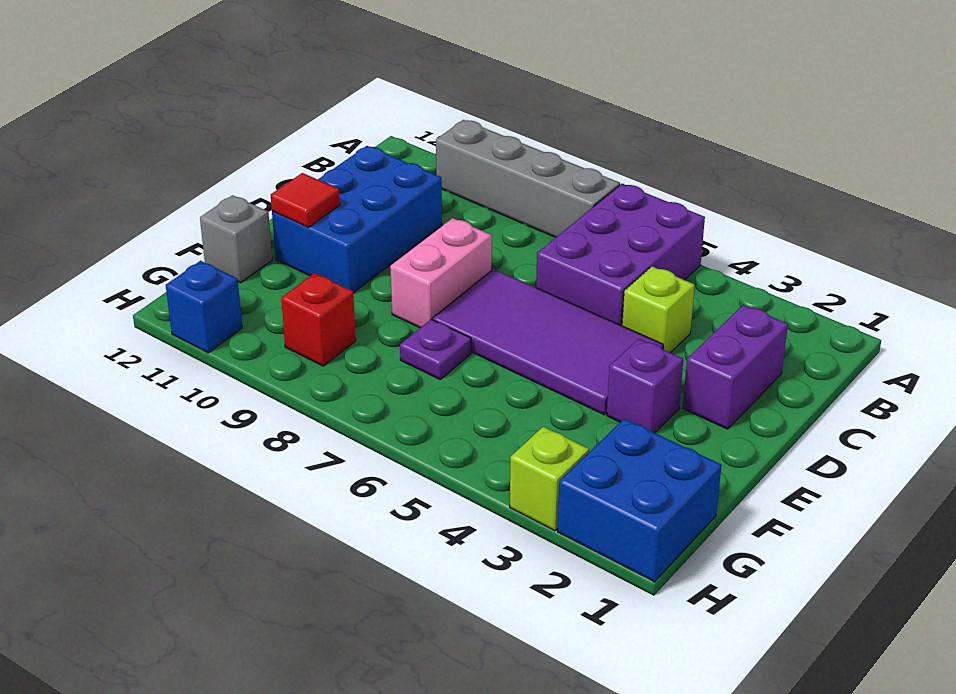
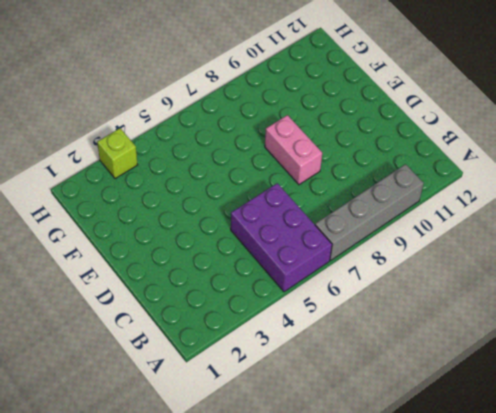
none -> purple brick C2:D2 level 1
none -> lime brick C4 level 1
none -> blue brick C10:E11 level 1

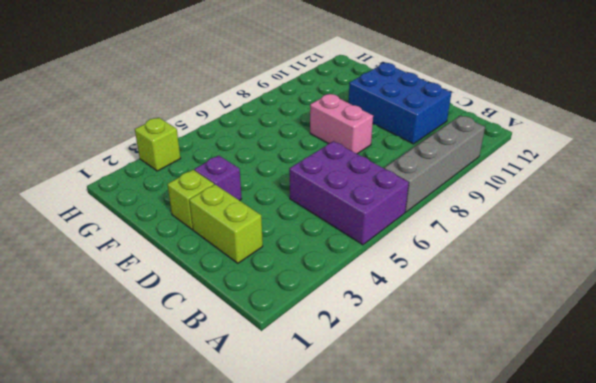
lime brick C2:D2 level 1 -> purple brick C2:D2 level 1
lime brick E2 level 1 -> lime brick C4 level 1
none -> purple tile D4:E7 level 1
none -> purple plate F7 level 1
none -> grey brick F12 level 1

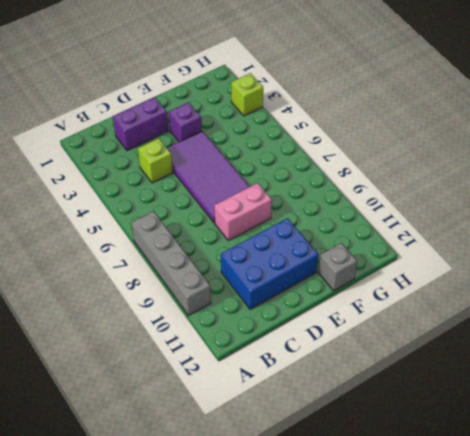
none -> purple brick A5:C6 level 1
none -> purple plate F7 level 1
none -> blue brick G1:H2 level 1

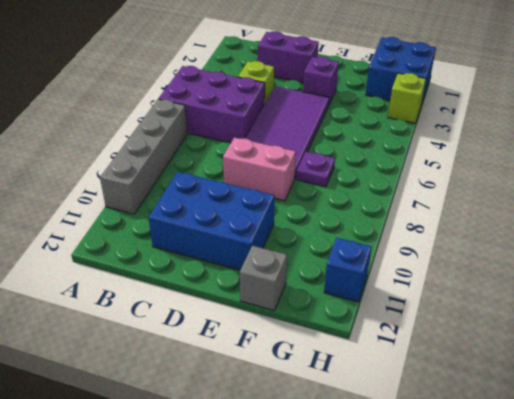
none -> red brick G9 level 1
none -> red tile E11 level 2

